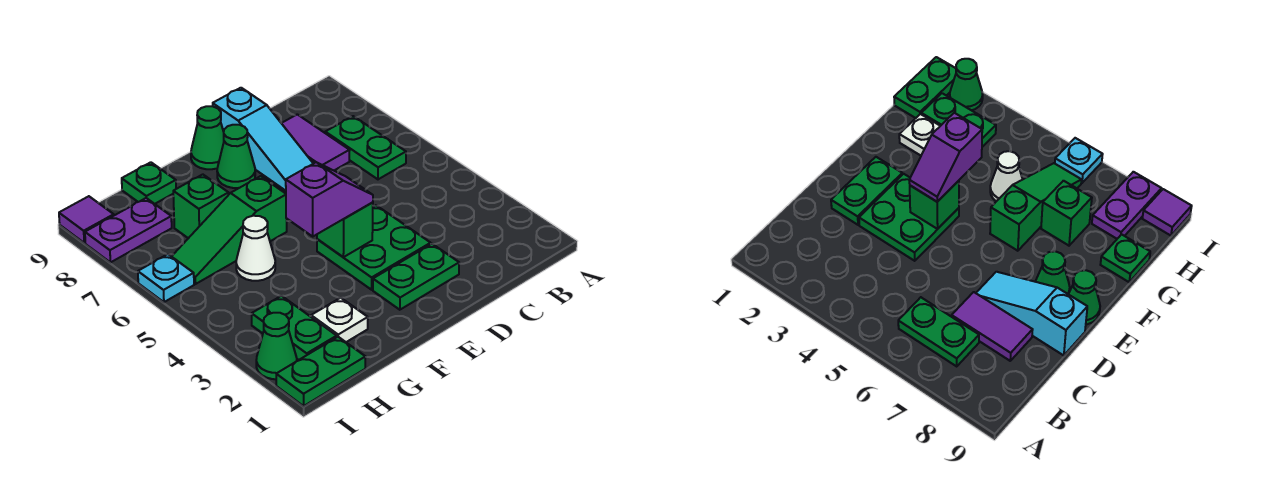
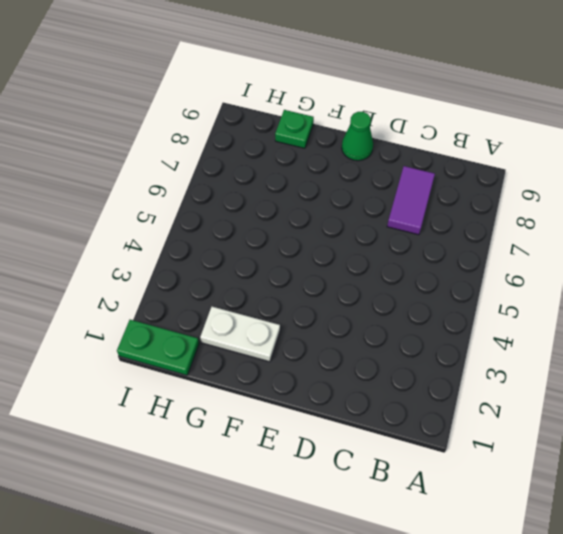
white plate F2:G2 level 1 -> white plate G2 level 1
none -> green plate B6:B7 level 1
none -> green plate D2:E2 level 1
none -> green plate D3:E4 level 1

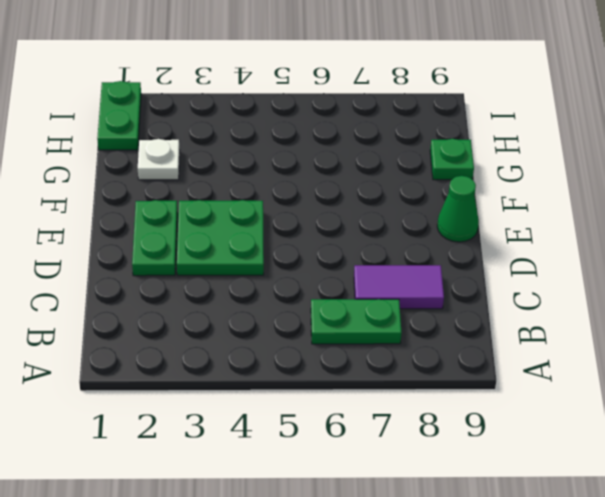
none -> cyan slope D7:D9 level 1 top 9
none -> green cone E8 level 1
none -> green slope F6:H6 level 1 top F

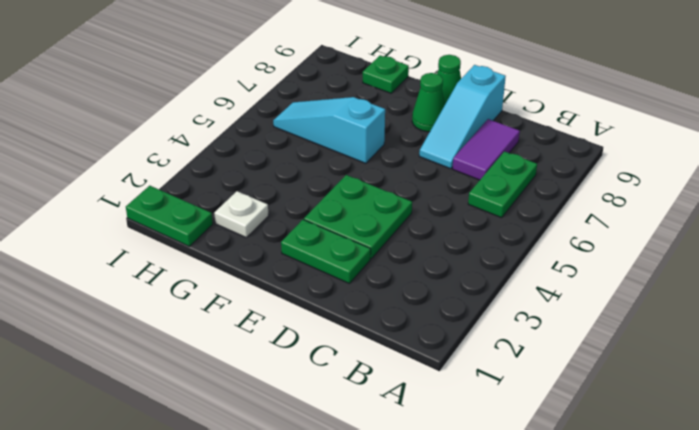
cyan slope F6:H6 level 1 top F -> green slope F6:H6 level 1 top F
none -> white cone G5 level 1
none -> green brick G7 level 1
none -> green plate H2:H3 level 1

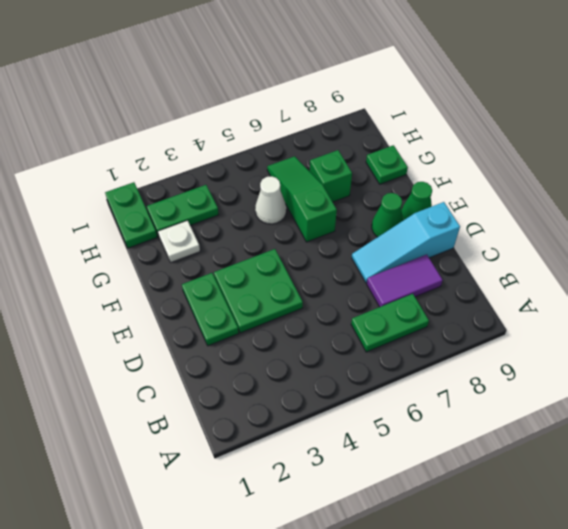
none -> purple plate H8:I8 level 1
none -> green cone I2 level 1
none -> cyan plate I6 level 1

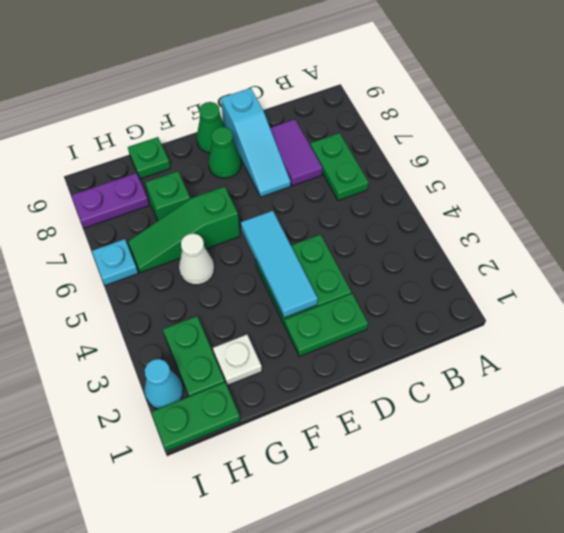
cyan tile E3:E5 level 2 -> green brick E4 level 2
cyan cone I2 level 1 -> green cone I2 level 1
none -> purple tile I9 level 1
none -> purple slope E4:F4 level 3 top F

